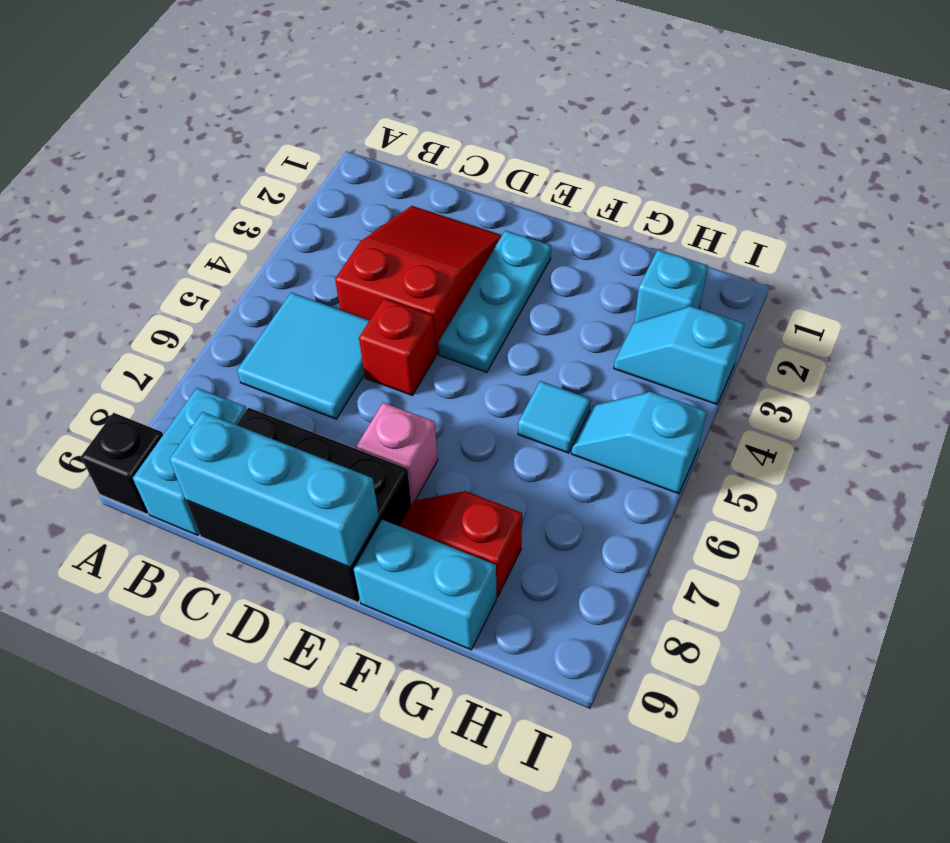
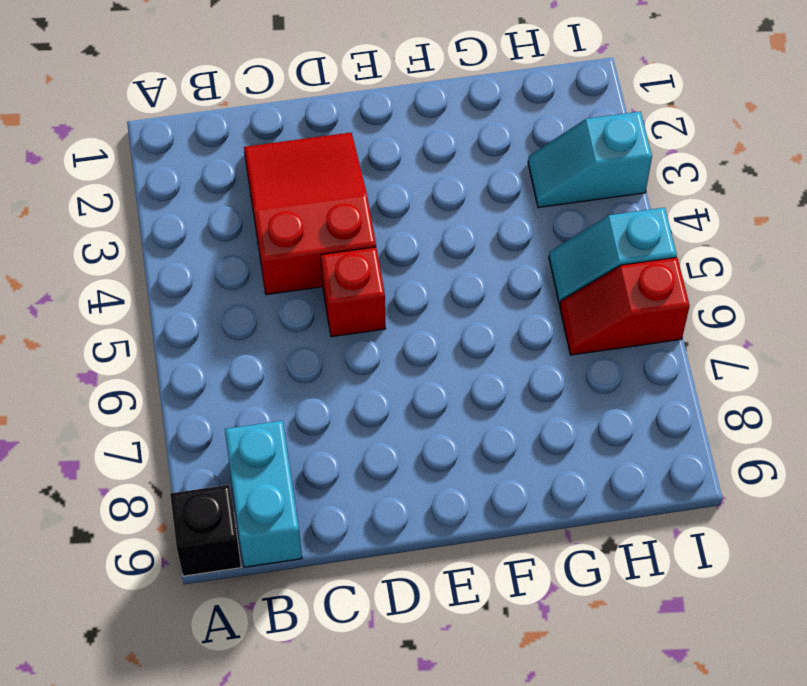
red slope H6:I6 level 1 top I -> red slope F8:G8 level 1 top G
none -> cyan tile B5:C6 level 1
none -> black brick C8:E9 level 1
none -> cyan plate E2:E4 level 1

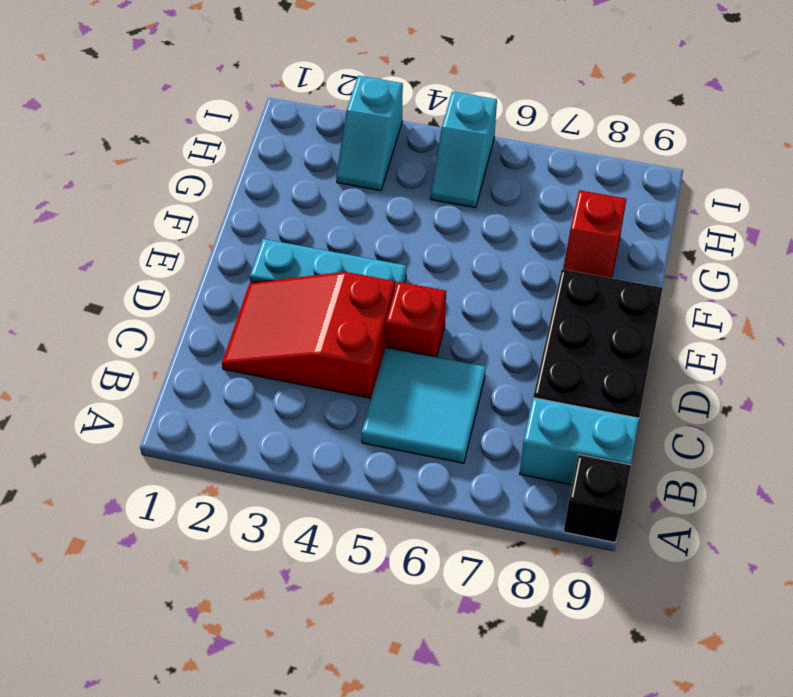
none -> pink brick E7 level 1
none -> cyan brick F9:G9 level 1
none -> cyan tile G5 level 1

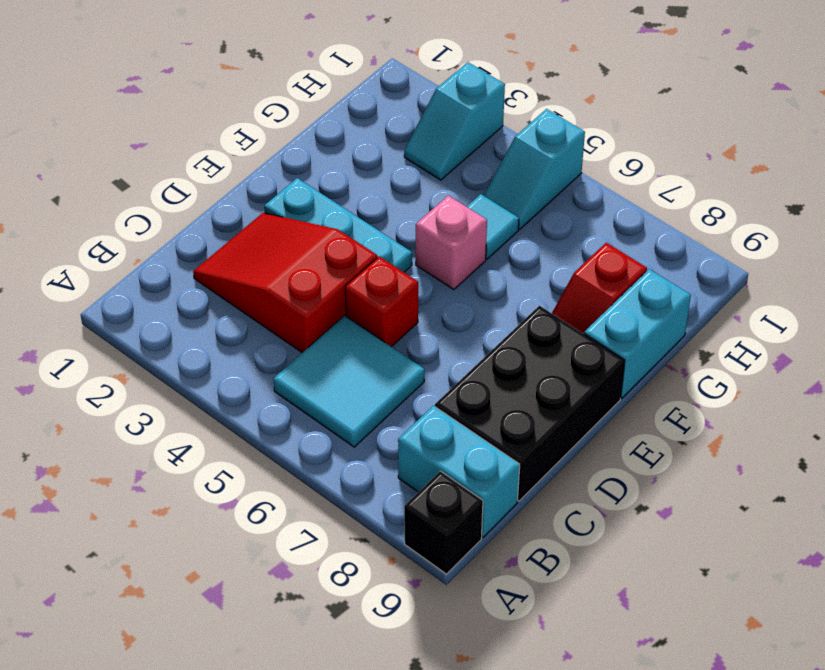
pink brick F5 level 1 -> pink brick E7 level 1
none -> cyan brick H2 level 1
none -> cyan brick C9:E9 level 2

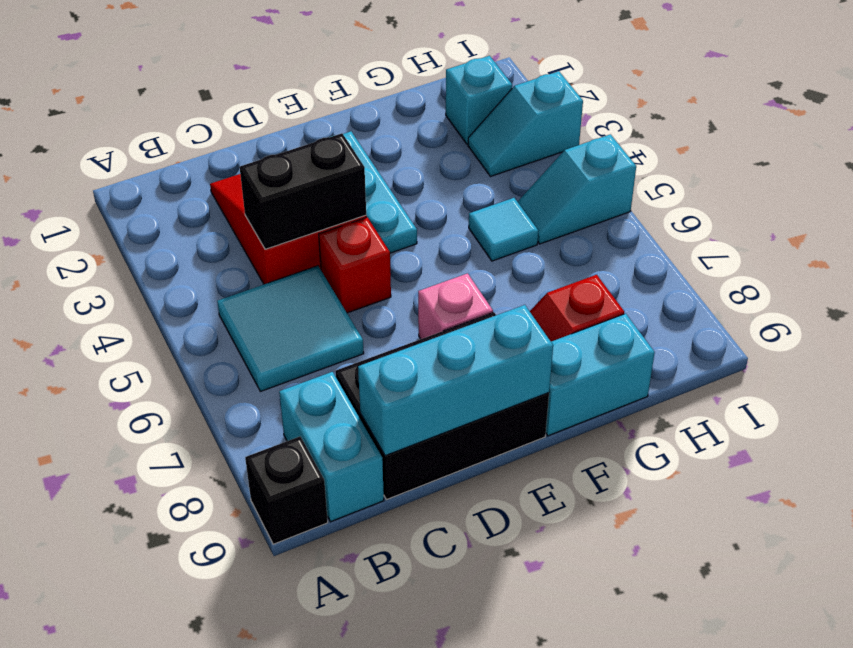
black brick C4:D4 level 2 -> none

